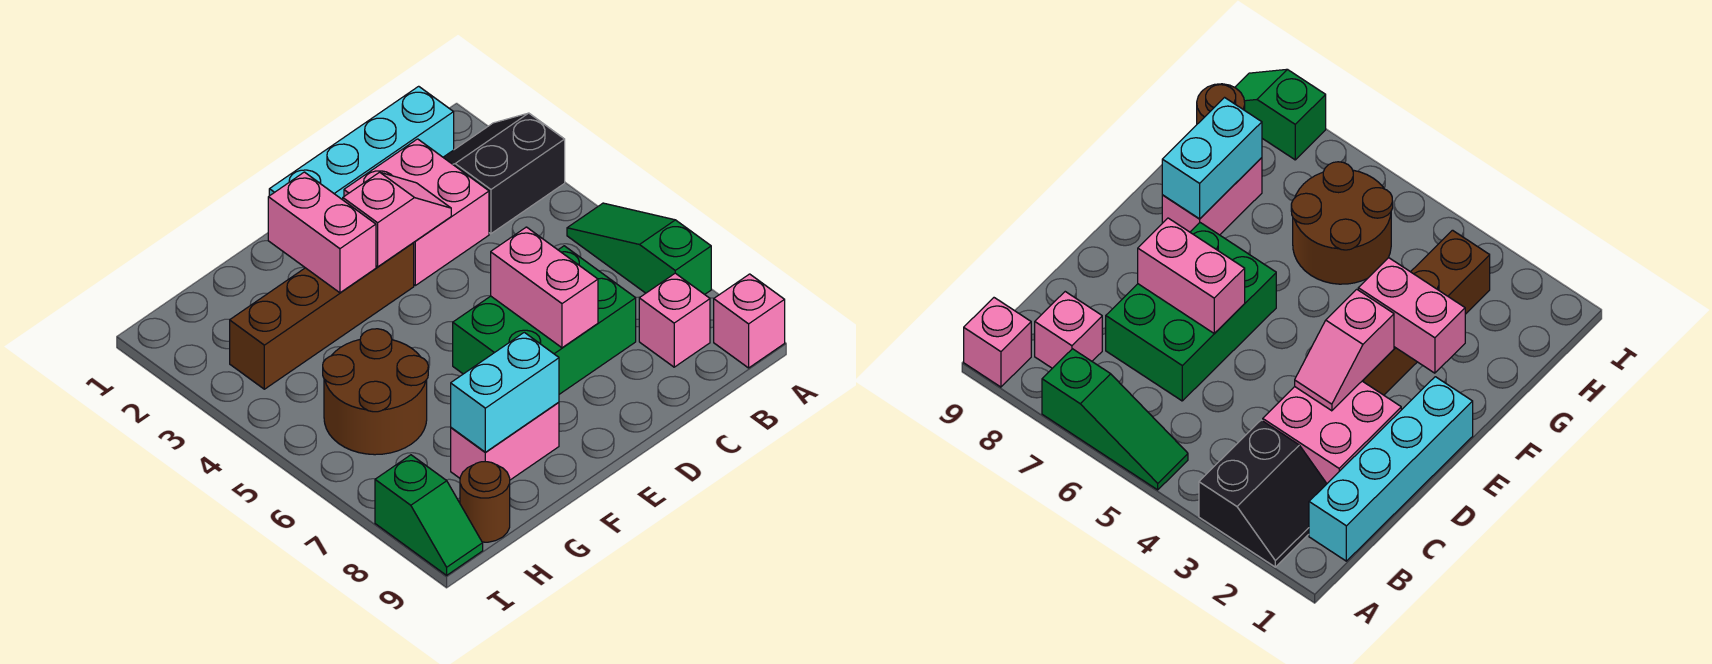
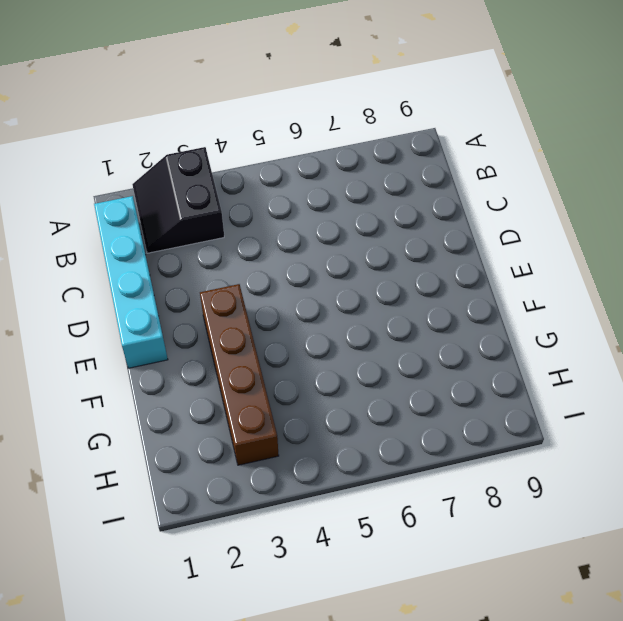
none -> green slope A5:A7 level 1 top 7
none -> pink brick A9 level 1
none -> pink brick B8 level 1

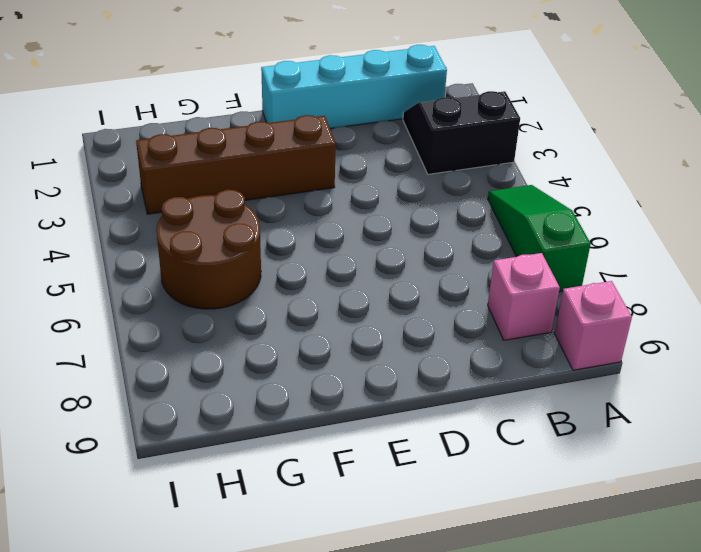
none -> pink brick C2:D3 level 1
none -> green brick C6:E7 level 1
none -> pink brick F8:G8 level 1

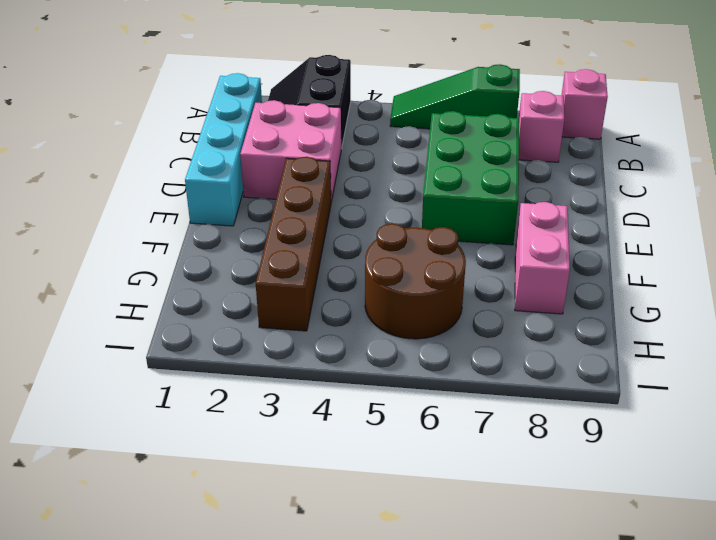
none -> brown round brick H9 level 1
none -> green slope I8:I9 level 1 top 8
none -> pink slope D3:E3 level 2 top E

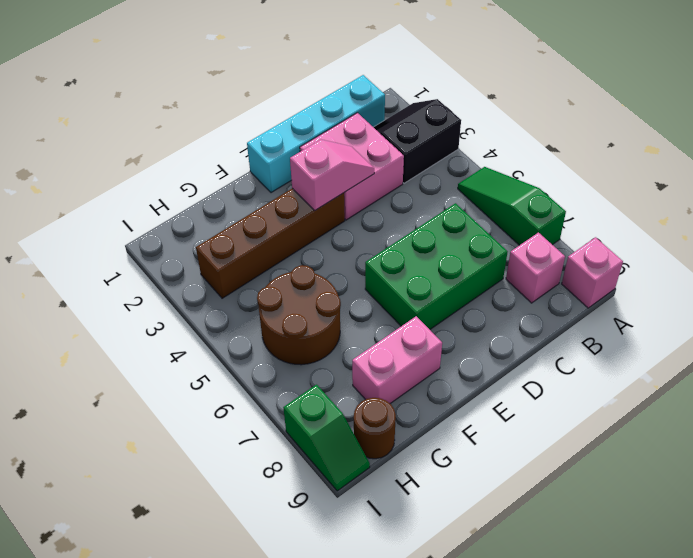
none -> pink brick D6:D7 level 2
none -> pink brick F2:F3 level 2
none -> cyan brick F8:G8 level 2

